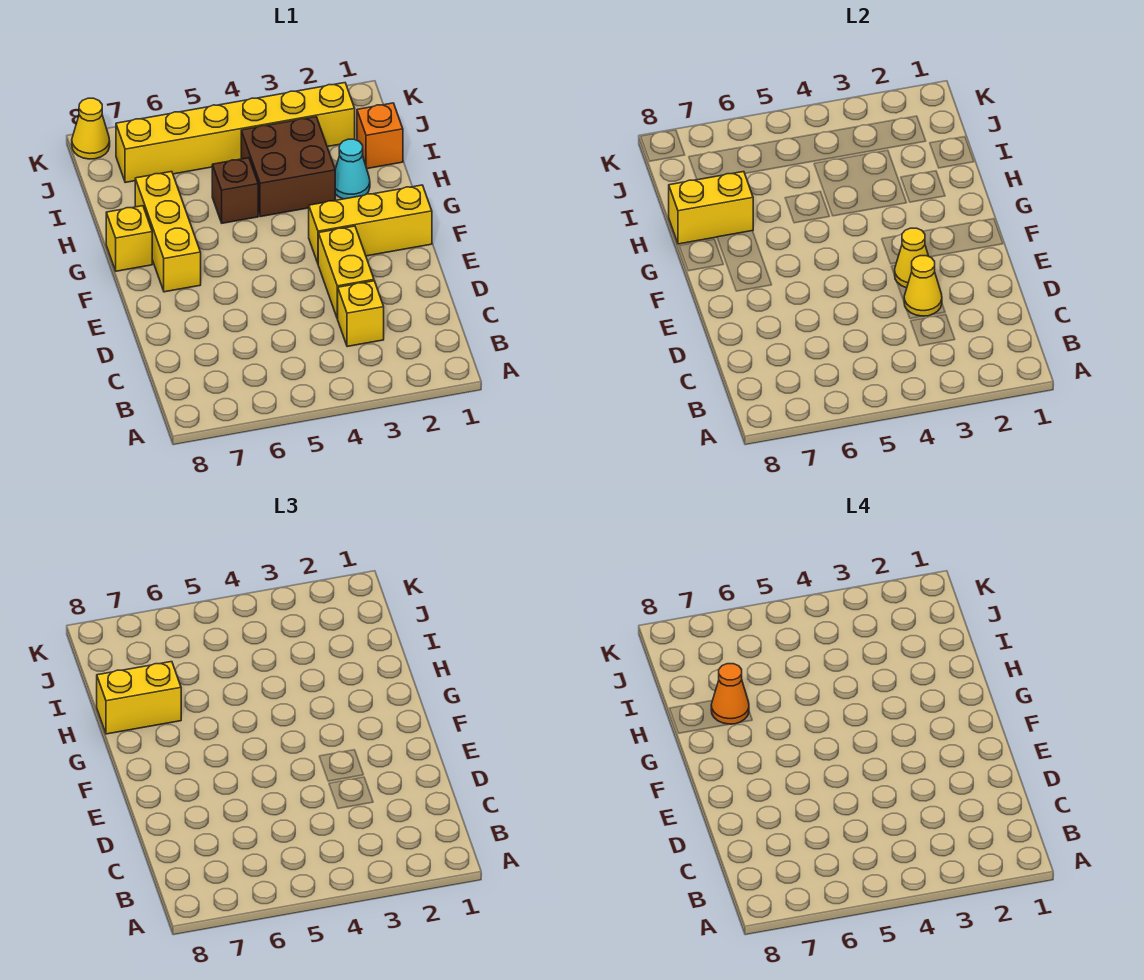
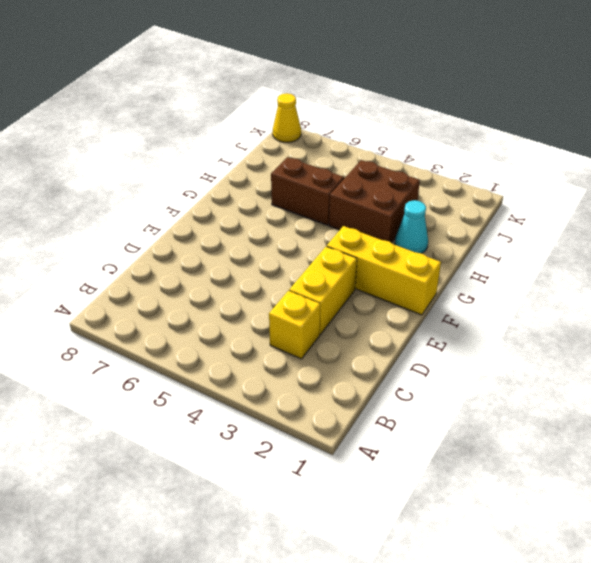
brown brick H5:H6 level 1 -> brown brick H5 level 1
none -> yellow brick F7:H7 level 1
none -> yellow brick G8 level 1
none -> orange brick I1 level 1

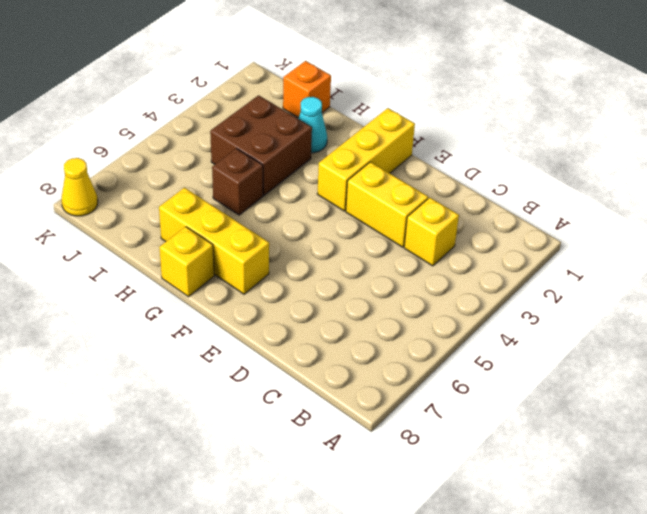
none -> yellow brick J2:J7 level 1
none -> yellow cone D3 level 2
none -> yellow cone E3 level 2

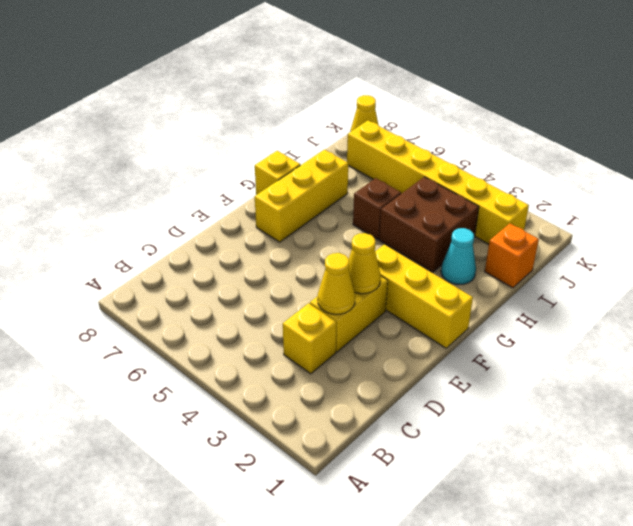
none -> yellow brick H7:H8 level 2
none -> yellow brick H7:H8 level 3
none -> orange cone H7 level 4

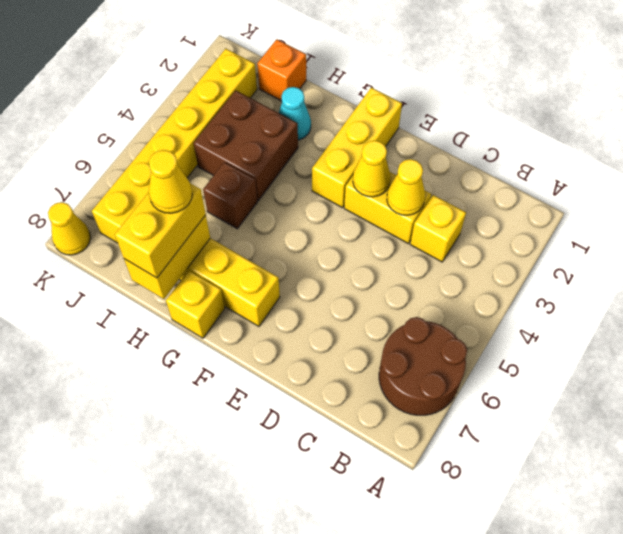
brown round brick A6:B7 level 1 -> none
yellow cone H7 level 4 -> orange cone H7 level 4

